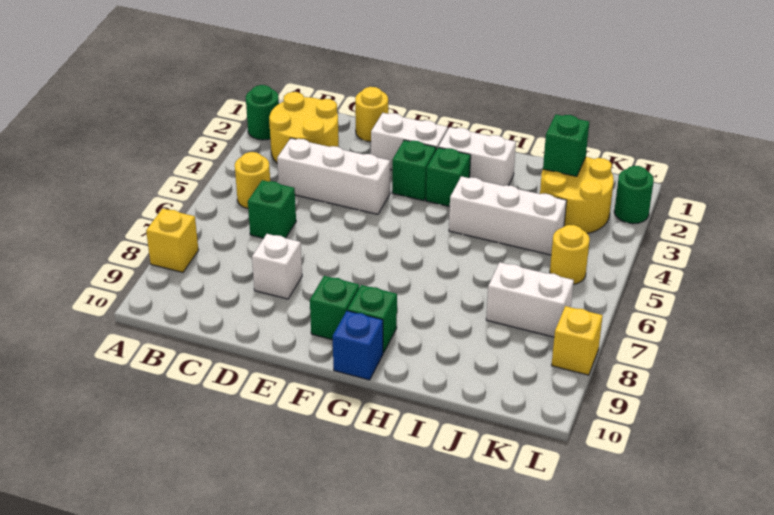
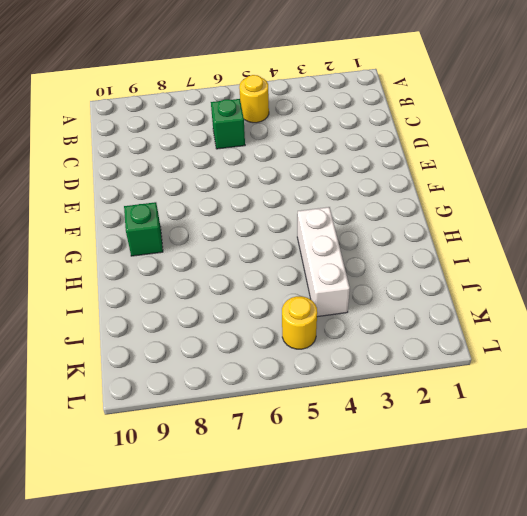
none -> green round brick A2 level 1
none -> yellow brick A8 level 1
none -> yellow round brick B2:C3 level 1

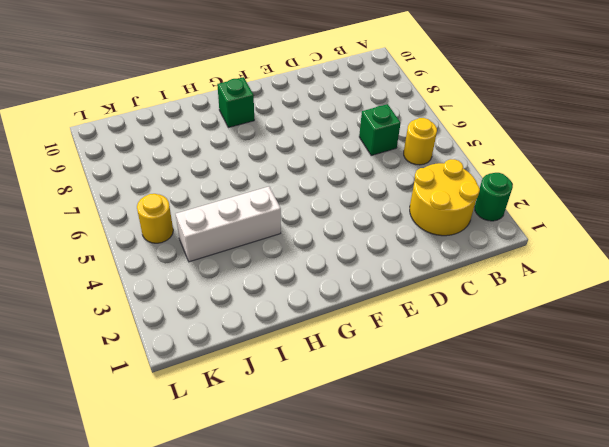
none -> yellow brick A8 level 1
none -> white brick C4:E4 level 1
none -> yellow round brick D1 level 1

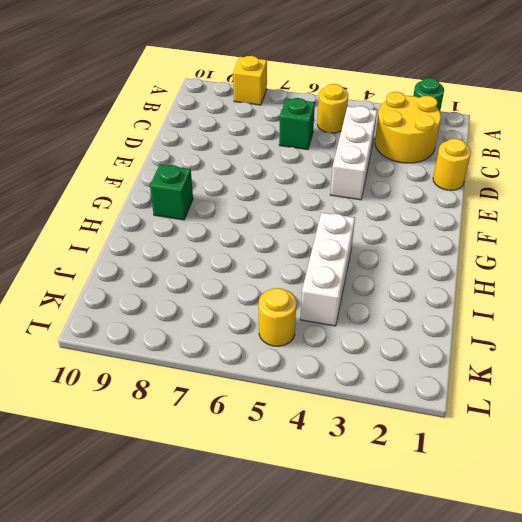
none -> white brick D8 level 1
none -> white brick E2:F2 level 1
none -> green brick F3 level 1

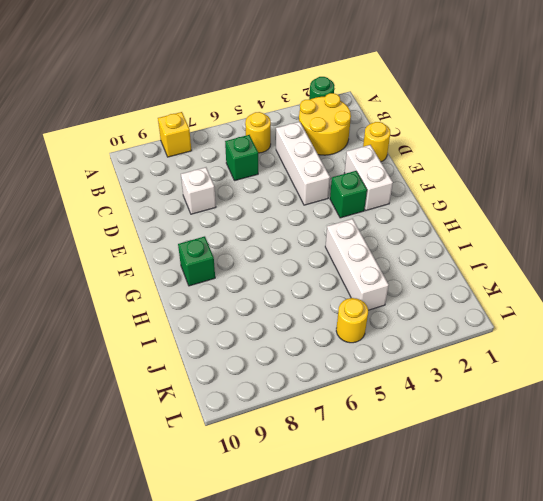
none -> green brick F9 level 1
none -> white brick G2:H2 level 1
none -> green brick G3 level 1

